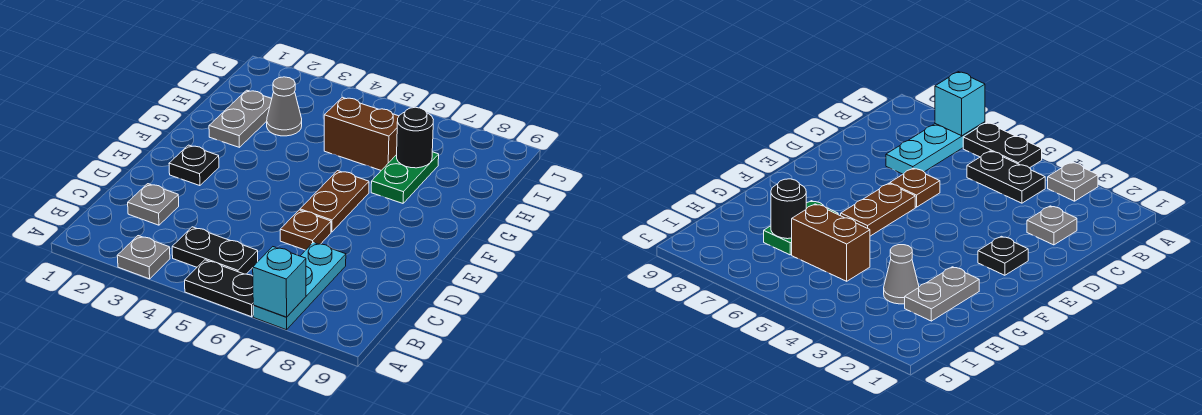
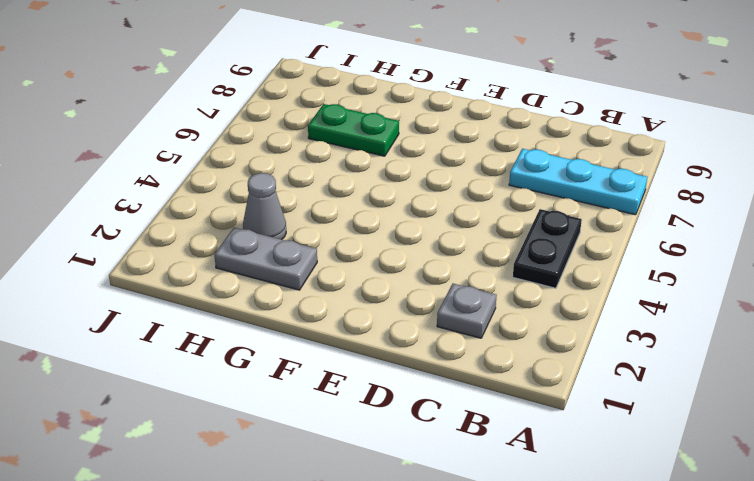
none -> grey plate A3 level 1
none -> black plate A5:A6 level 1
none -> brown plate D6 level 1

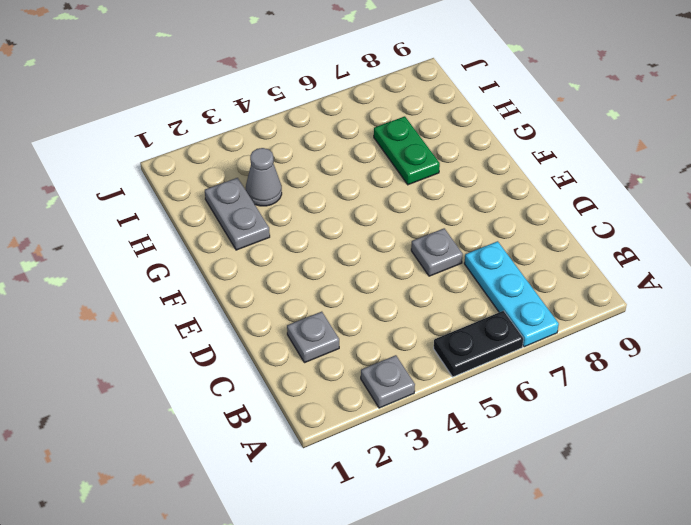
grey plate D6 level 1 -> brown plate D6 level 1
none -> black plate B4:B5 level 1
none -> black plate E2 level 1
none -> brown plate E6:F6 level 1

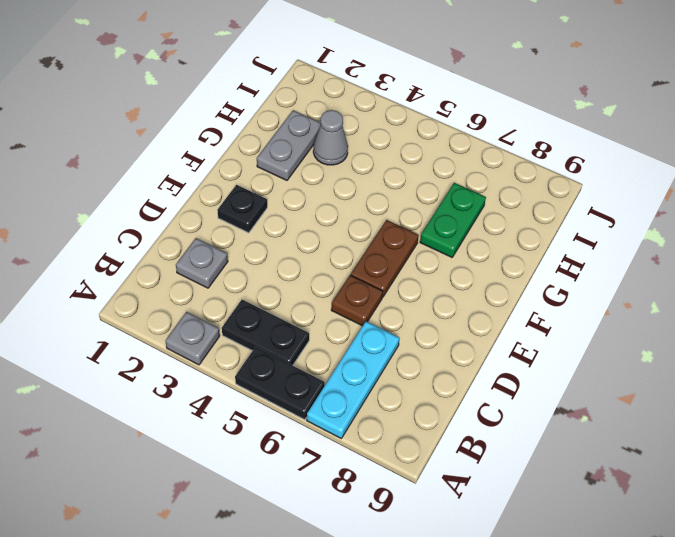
none -> brown brick H5:H6 level 1
none -> cyan brick A7 level 2
none -> black round brick H7 level 2

